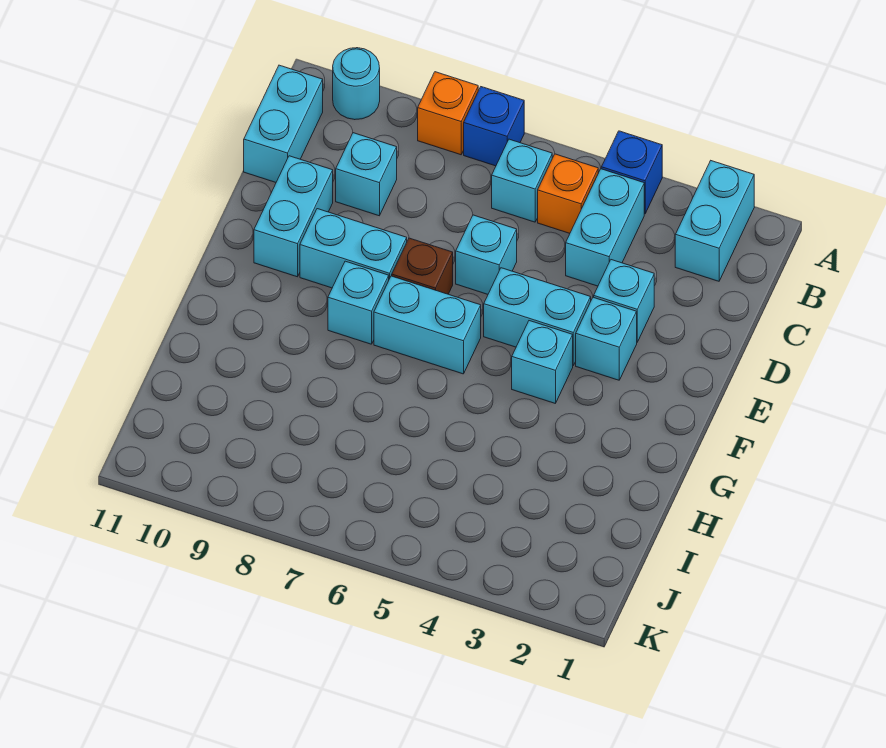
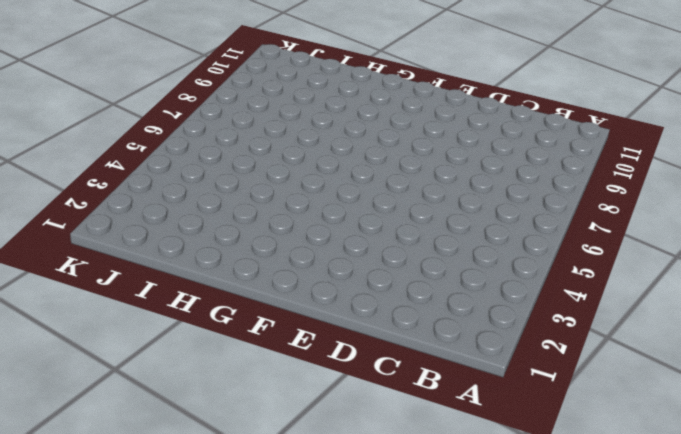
none -> cyan brick A2:B2 level 1
none -> blue brick A4 level 1
none -> blue brick A7 level 1

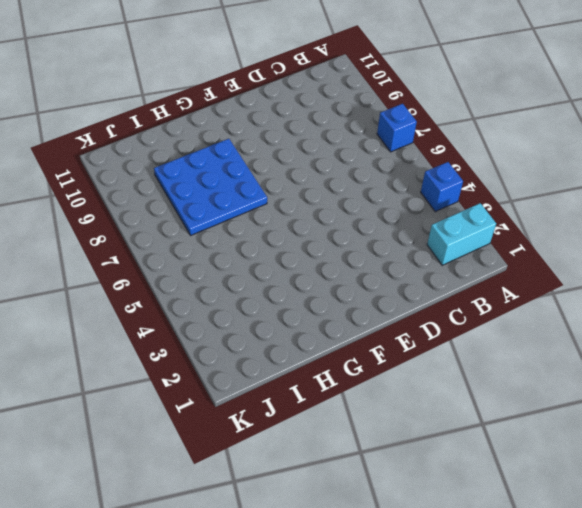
blue plate G7:I9 level 1 -> none
none -> orange brick A8 level 1
none -> cyan round brick A10 level 1
none -> cyan brick B4:C4 level 1

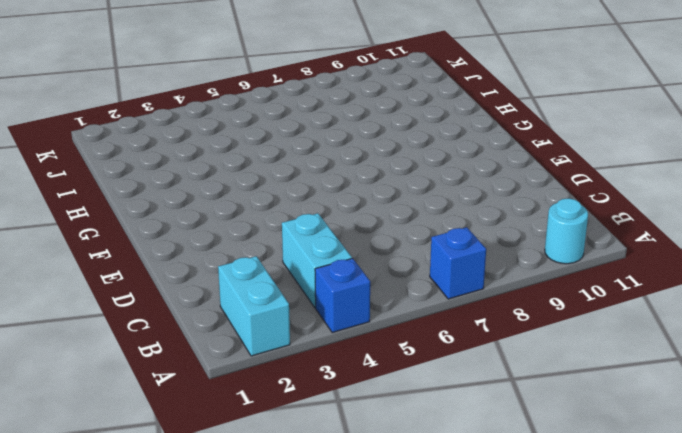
none -> orange brick A8 level 1
none -> orange brick B5 level 1
none -> cyan brick B6 level 1

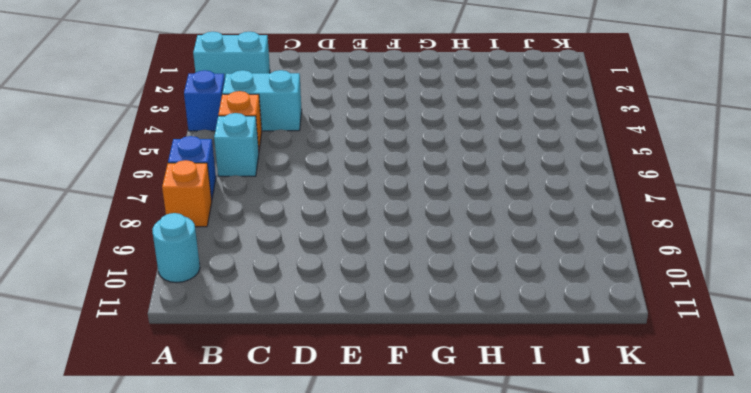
none -> cyan brick B11:C11 level 1
none -> cyan brick C9 level 1
none -> cyan brick D3 level 1

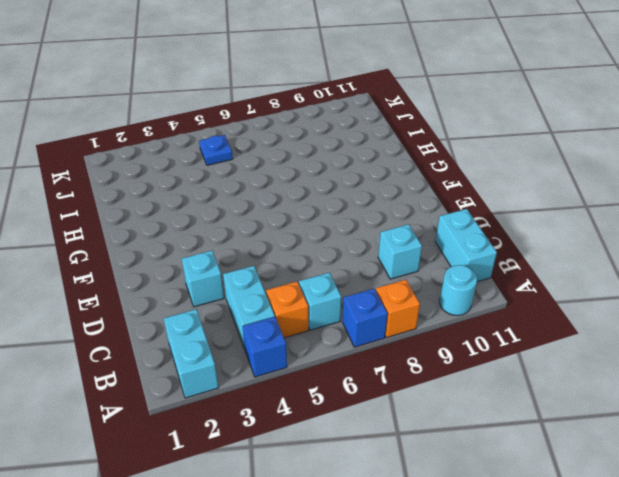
blue plate J5 level 1 -> none
none -> cyan brick D6 level 1
none -> cyan brick D10:E10 level 1
none -> cyan brick E3 level 1

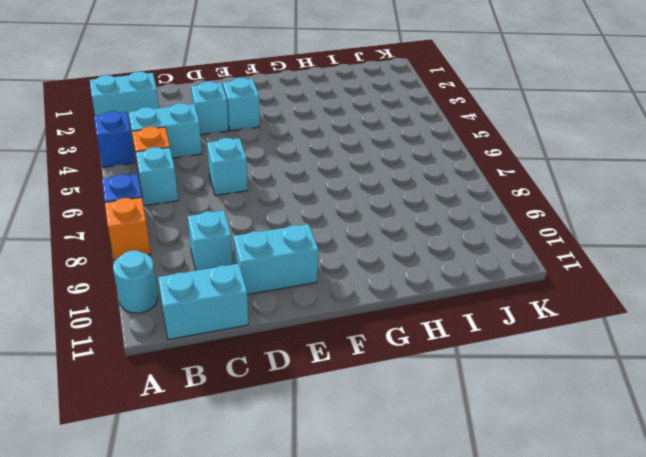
none -> cyan brick E4:E5 level 1
none -> brown brick E7 level 1
none -> cyan brick E8:E9 level 1

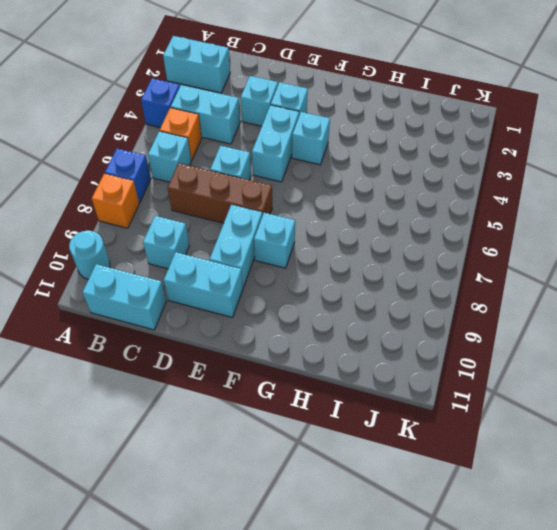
brown brick C7:E7 level 1 -> brown brick E7 level 1
none -> cyan brick F6:F7 level 1

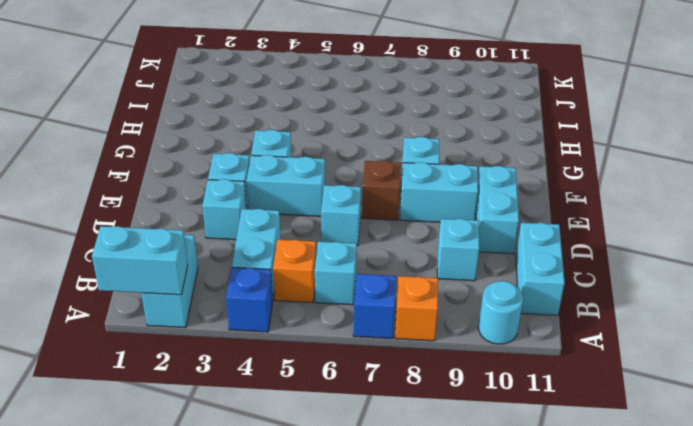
cyan brick A1:A2 level 2 -> cyan brick F6:F7 level 1

